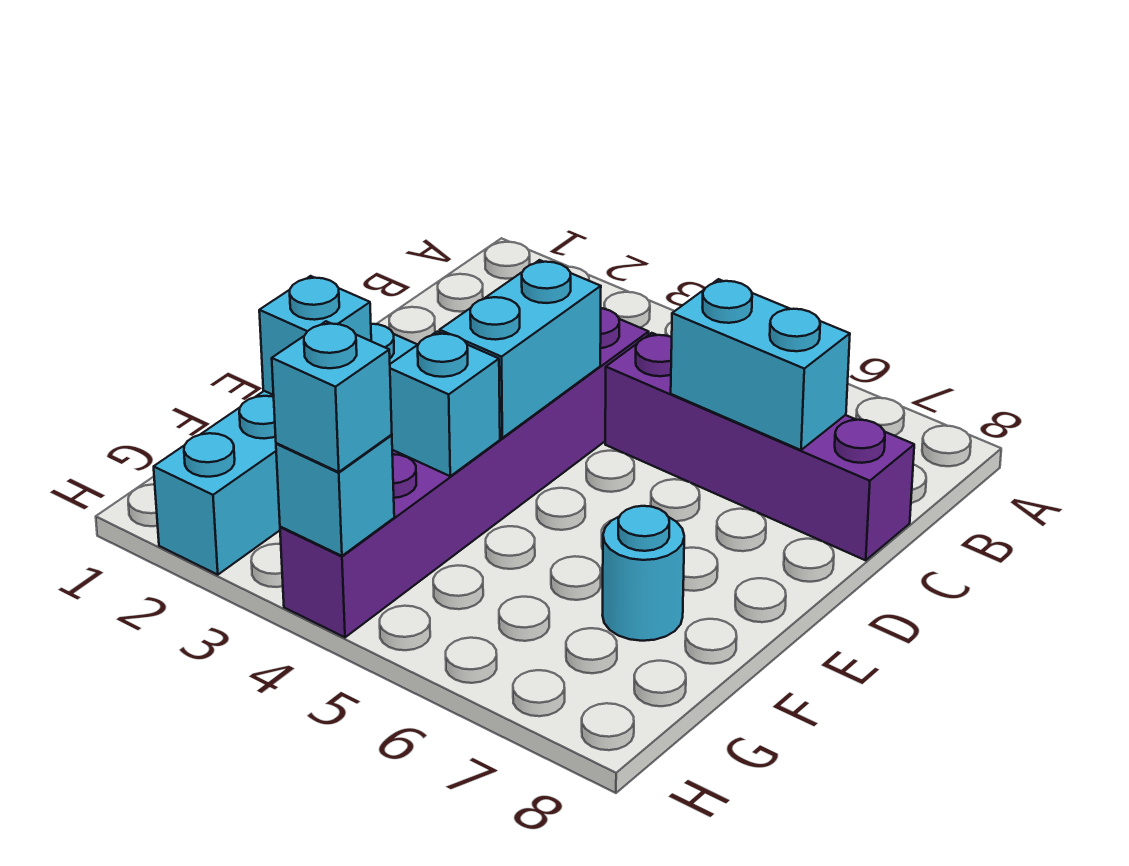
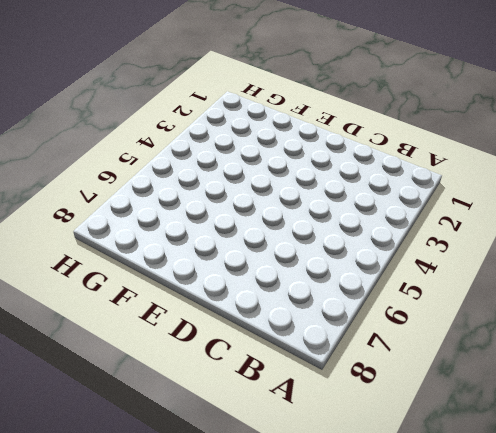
none -> purple brick C4:H4 level 1
none -> purple brick C5:C8 level 1

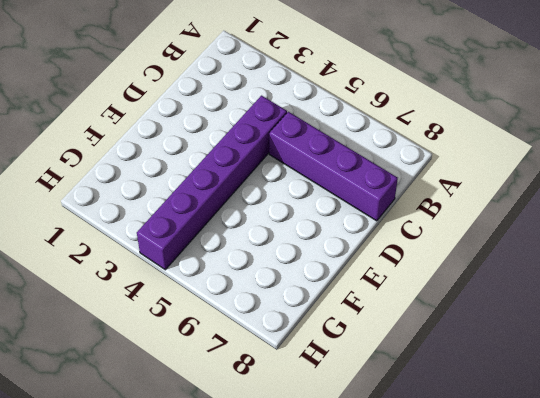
none -> cyan brick E2:H2 level 1
none -> cyan round brick F7 level 1

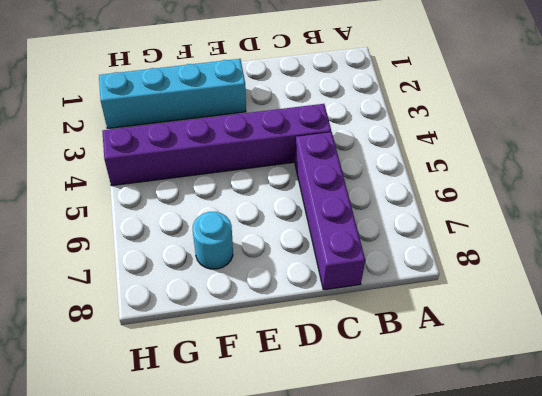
none -> cyan brick C6:C7 level 2
none -> cyan brick D4:E4 level 2

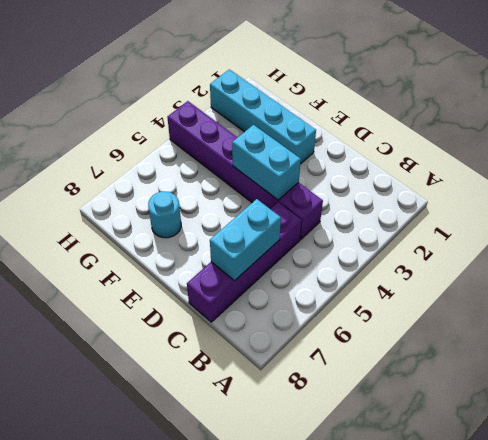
none -> cyan brick F2 level 2
none -> cyan brick F4 level 2

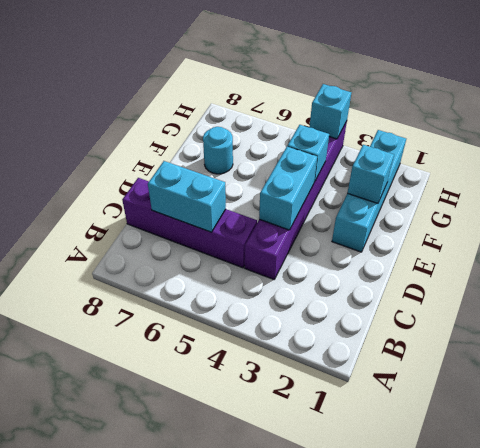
none -> cyan brick H4 level 3

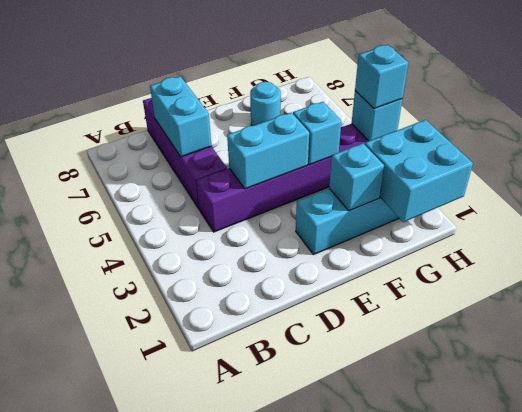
cyan brick G1:H2 level 2 -> none

